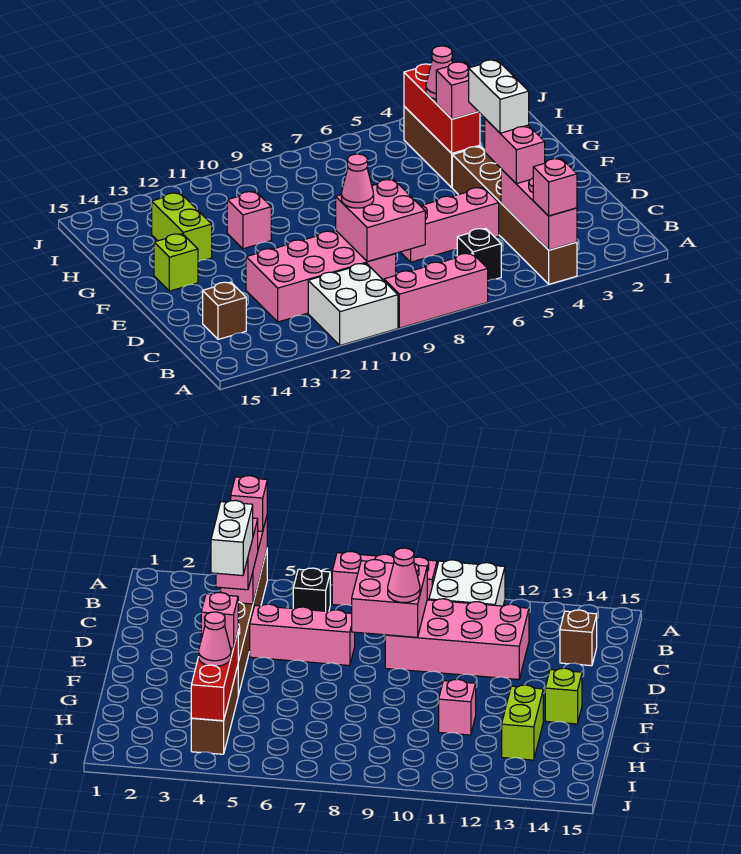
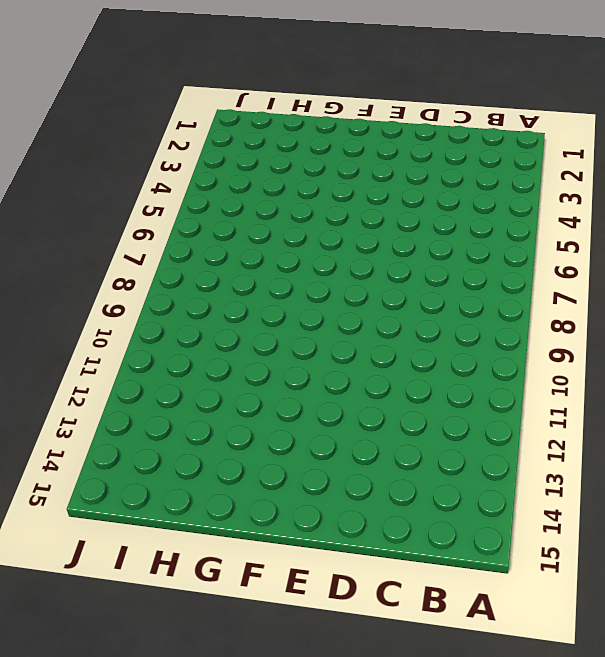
none -> brown brick A4:F4 level 1
none -> pink brick A7:A9 level 1
none -> white brick A10:B11 level 1

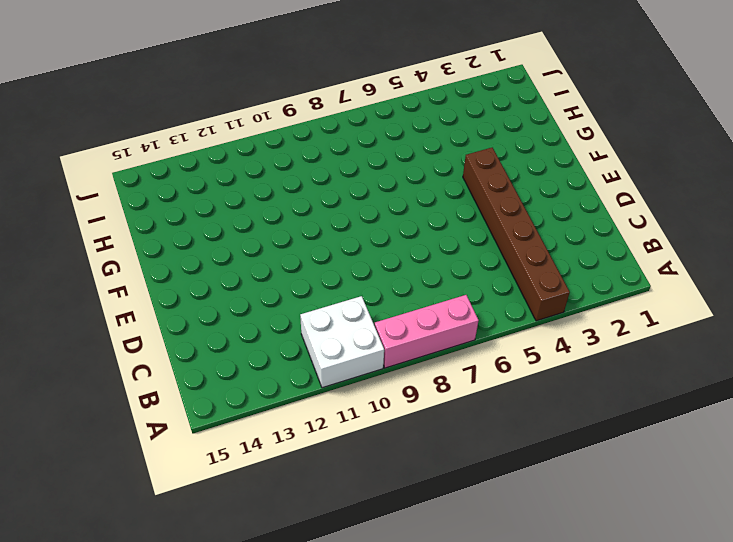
none -> black brick B6 level 1
none -> pink brick C9:D12 level 1
none -> brown brick C14 level 1

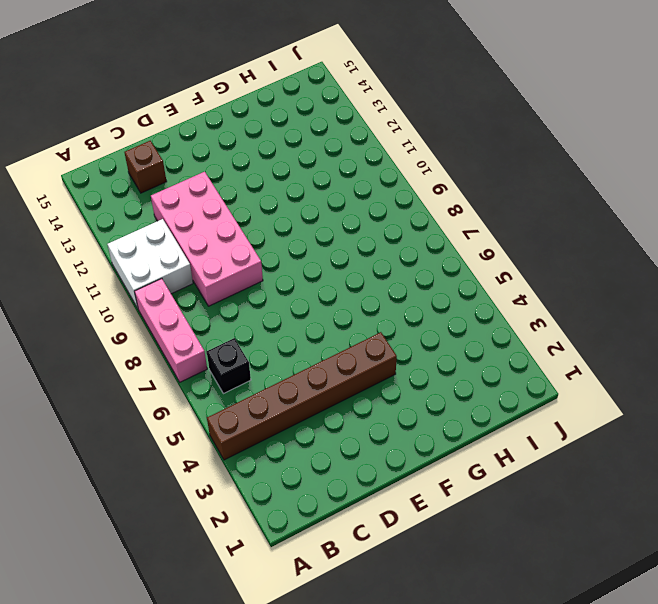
none -> pink brick D5:D7 level 1
none -> lime brick F14 level 1
none -> brown brick G4:I4 level 1

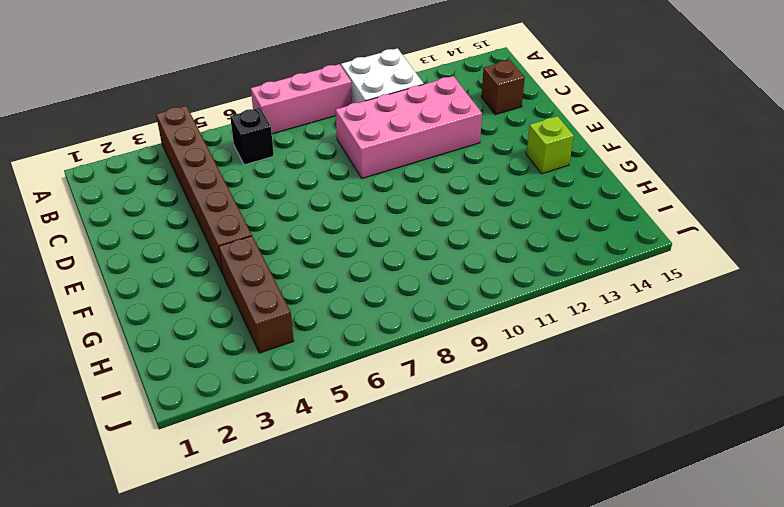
none -> pink brick D5:D7 level 1
none -> pink brick G11 level 1
none -> lime brick G13:H13 level 1

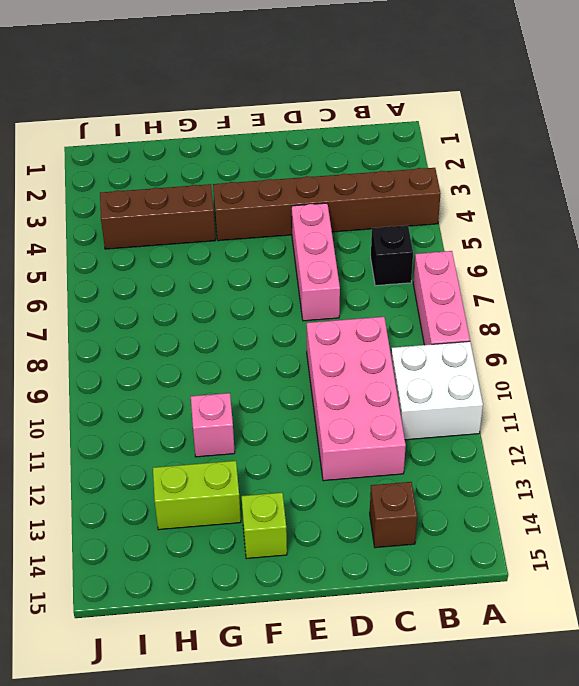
none -> pink brick A4:C4 level 2
none -> pink brick C8:D9 level 2
none -> red brick G4:I4 level 2

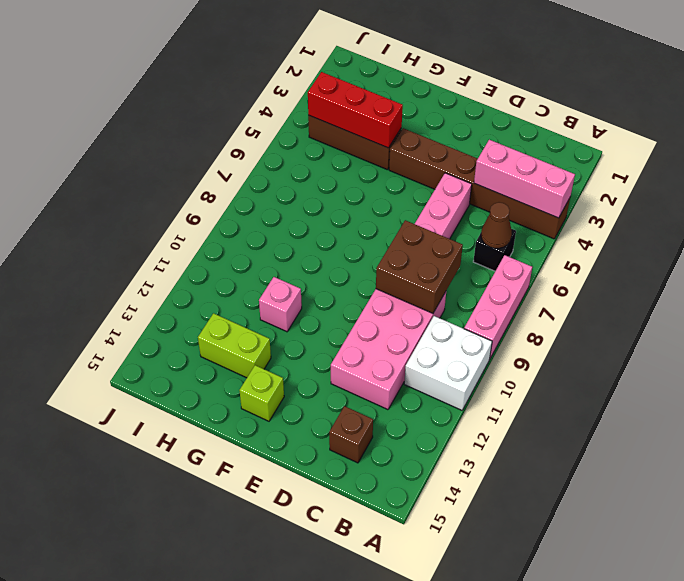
brown cone B6 level 2 -> none
brown brick C8:D9 level 2 -> pink brick C8:D9 level 2
none -> pink brick A4 level 3
none -> pink brick C4:D4 level 3
none -> pink cone D9 level 3

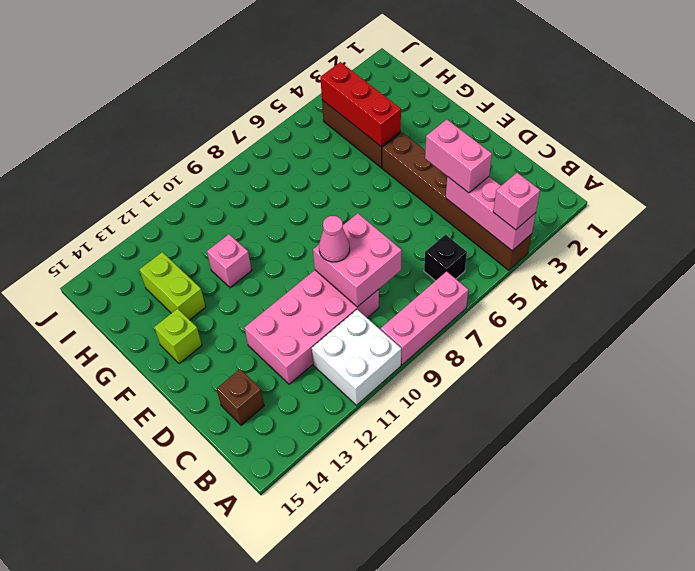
none -> pink brick D5:D7 level 1
none -> pink brick G4 level 3
none -> pink cone H4 level 3

